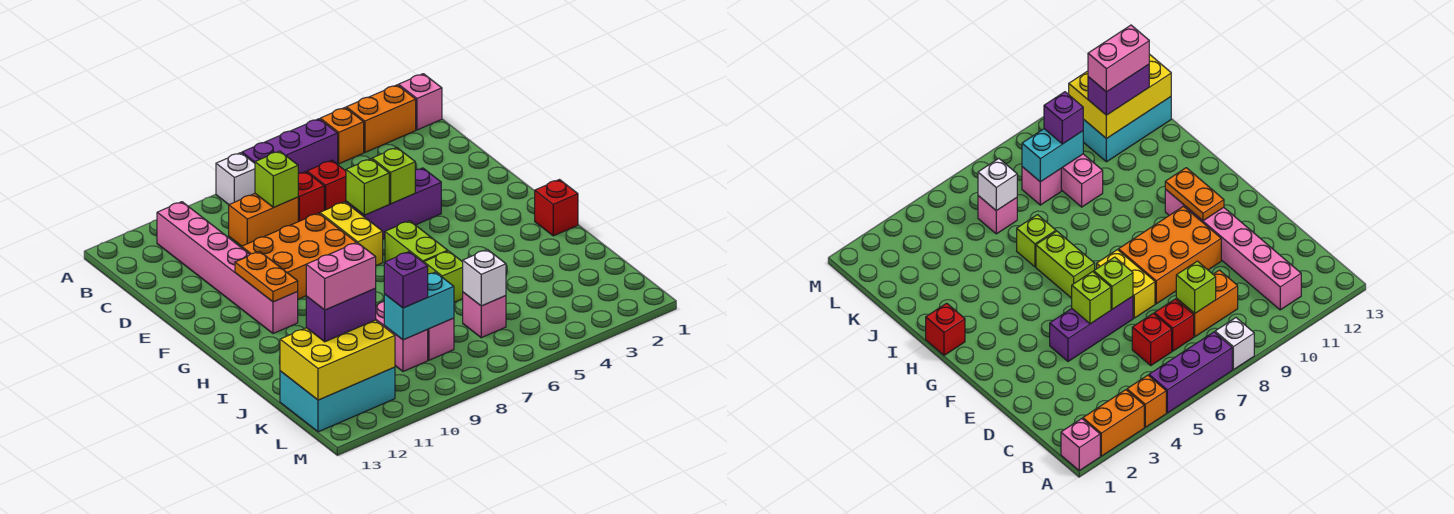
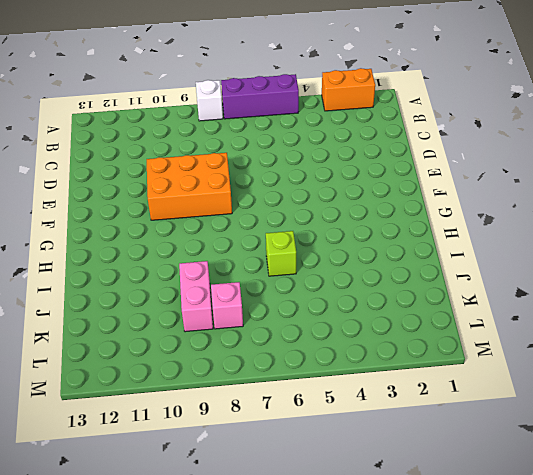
none -> pink brick A1 level 1
none -> orange brick A4 level 1
none -> pink brick B11:G11 level 1

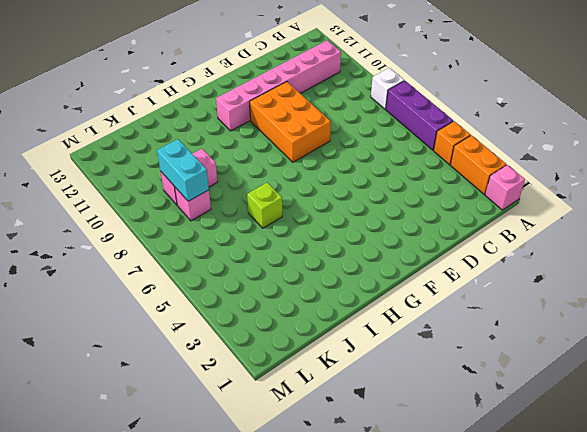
none -> red brick C6 level 1
none -> red brick C7 level 1
none -> orange brick C8:C9 level 1

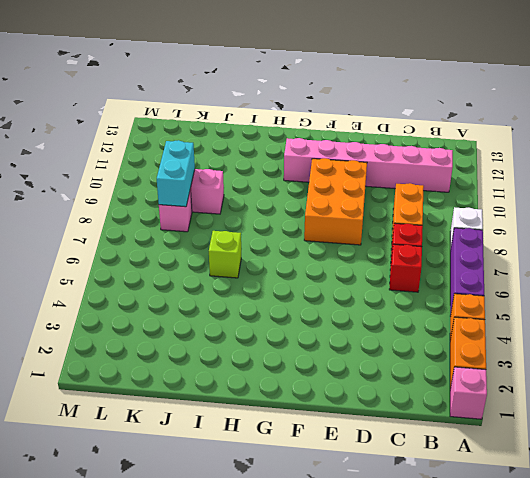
none -> purple brick E4:E6 level 1
none -> yellow brick E7:F7 level 1
none -> lime brick G6:H6 level 1

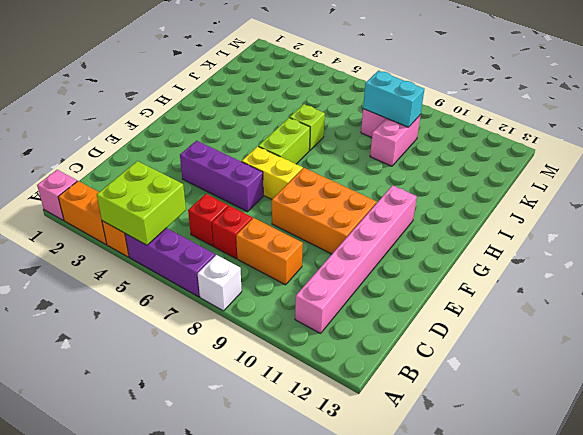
lime brick A4:B5 level 2 -> none
yellow brick F6:F7 level 1 -> yellow brick E7:F7 level 1
none -> red brick H1 level 1
none -> pink brick K6 level 1
none -> cyan brick K11:L13 level 1

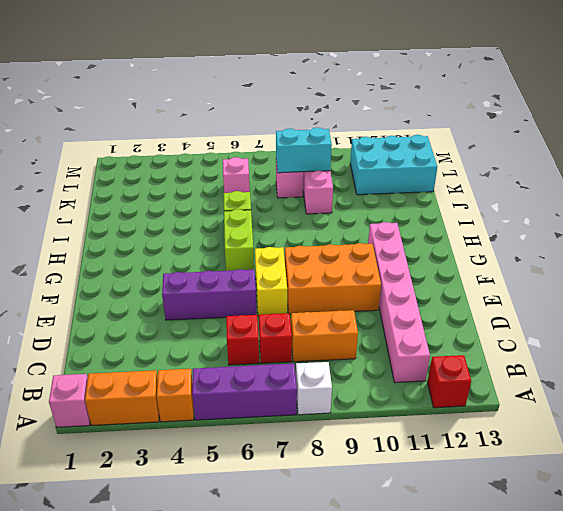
red brick A12 level 1 -> red brick H1 level 1
none -> lime brick C8 level 2
none -> lime brick E5 level 2
none -> lime brick E6 level 2

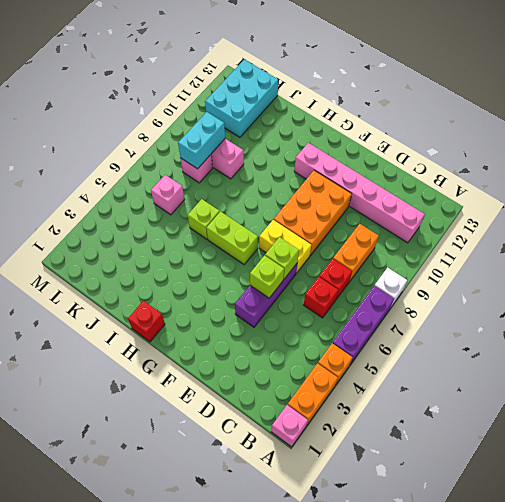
none -> lime brick C8 level 2
none -> orange plate F11:G11 level 2
none -> white brick K6 level 2

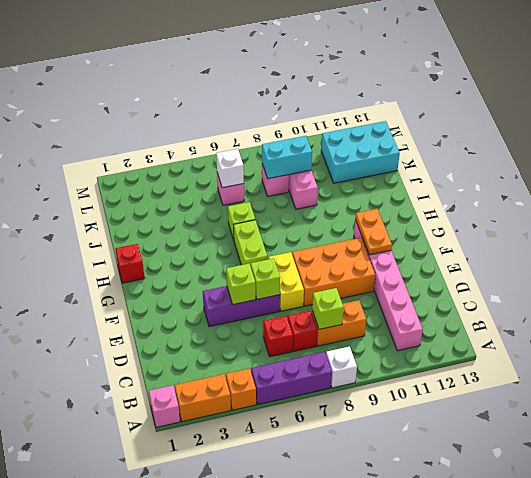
none -> yellow brick K11:L13 level 2
none -> purple brick K9 level 3
none -> purple brick K11:K12 level 3

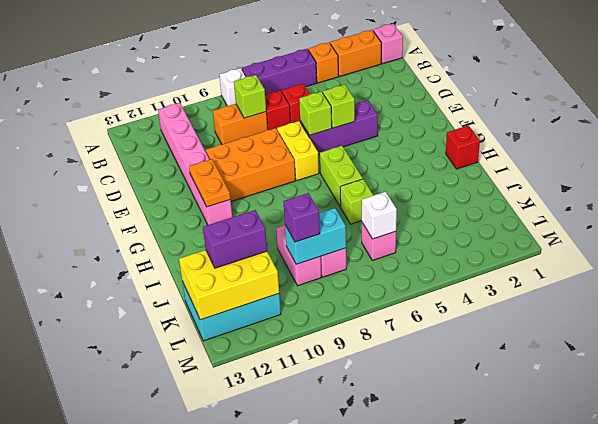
none -> pink brick K11:K12 level 4

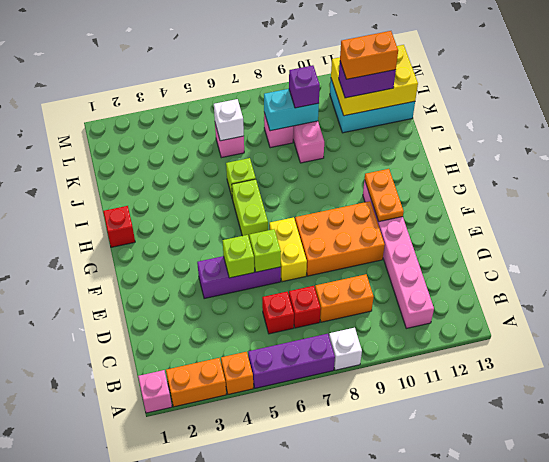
orange brick K11:K12 level 4 -> pink brick K11:K12 level 4
none -> lime brick C8 level 2

